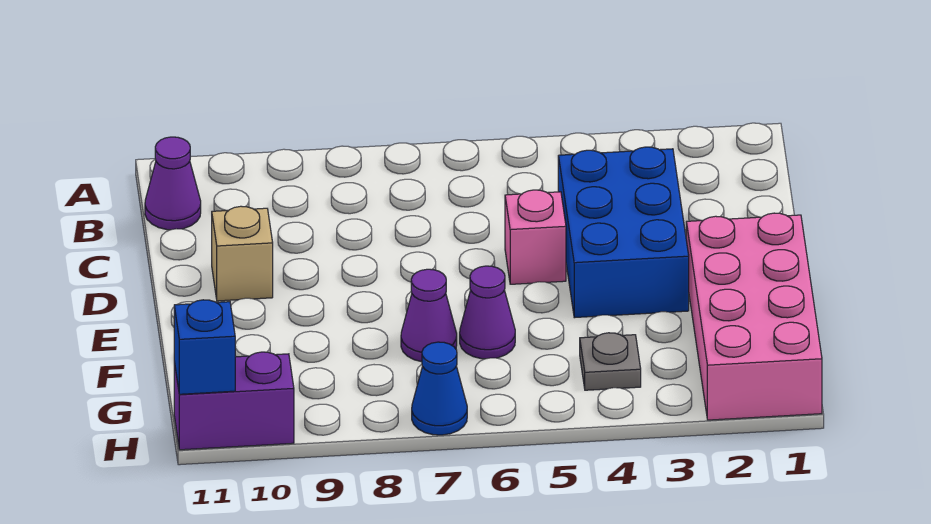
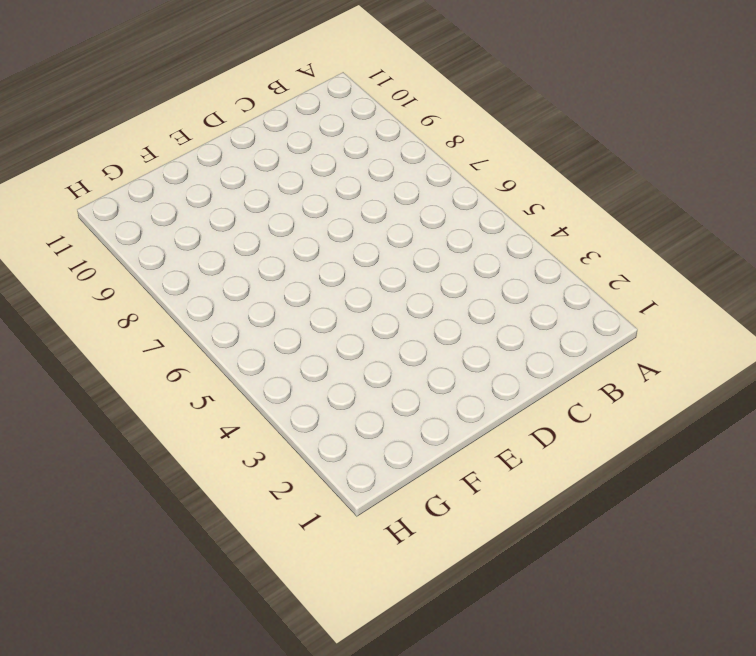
none -> purple cone B11 level 1
none -> blue brick C3:E4 level 1

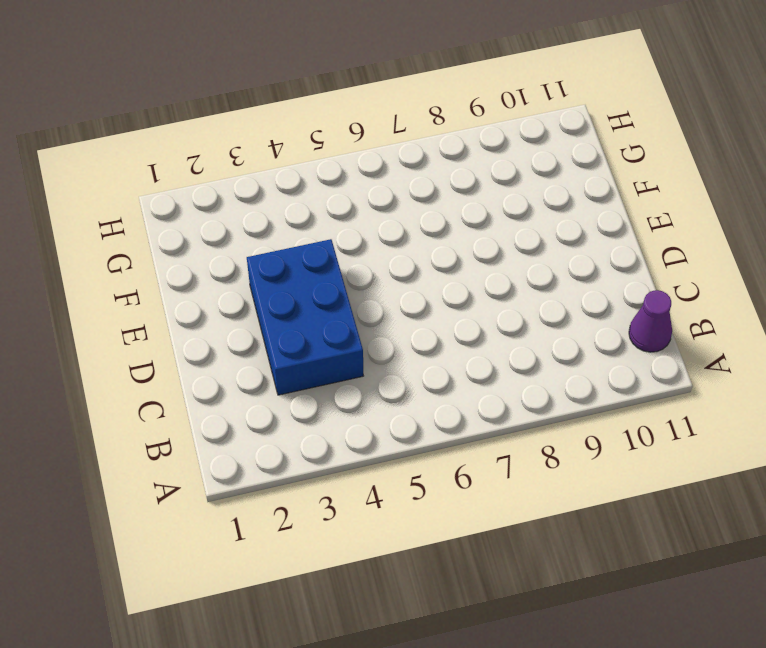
none -> pink brick D5 level 1
none -> tan brick D10 level 1

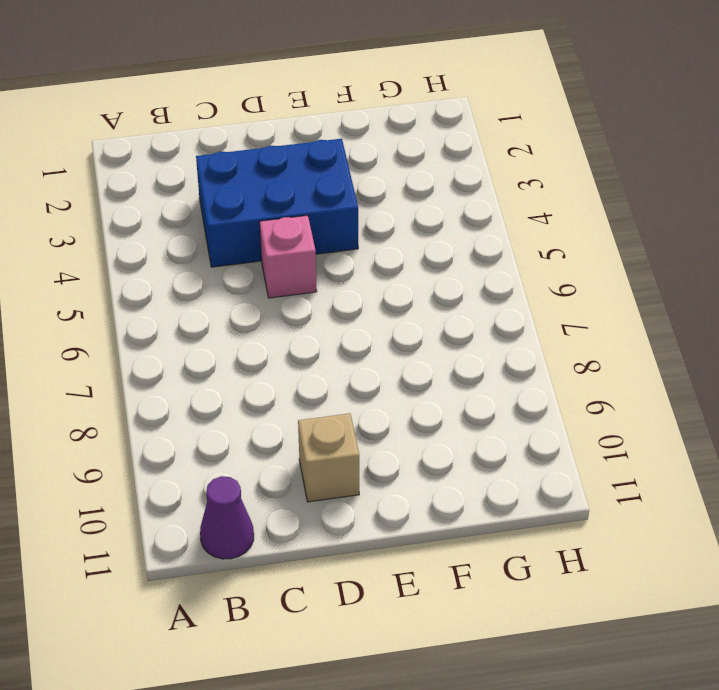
none -> pink brick E1:H2 level 1
none -> purple cone F6 level 1

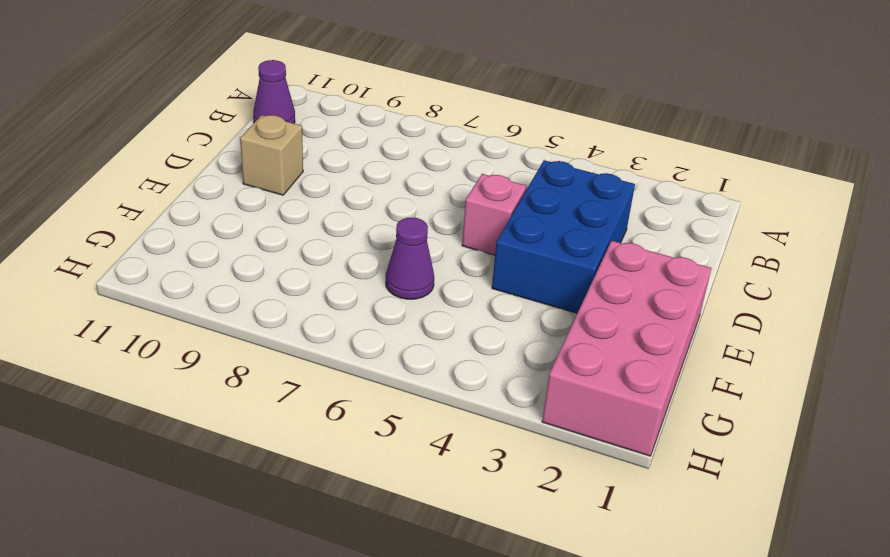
none -> purple cone F7 level 1
none -> grey plate G4 level 1

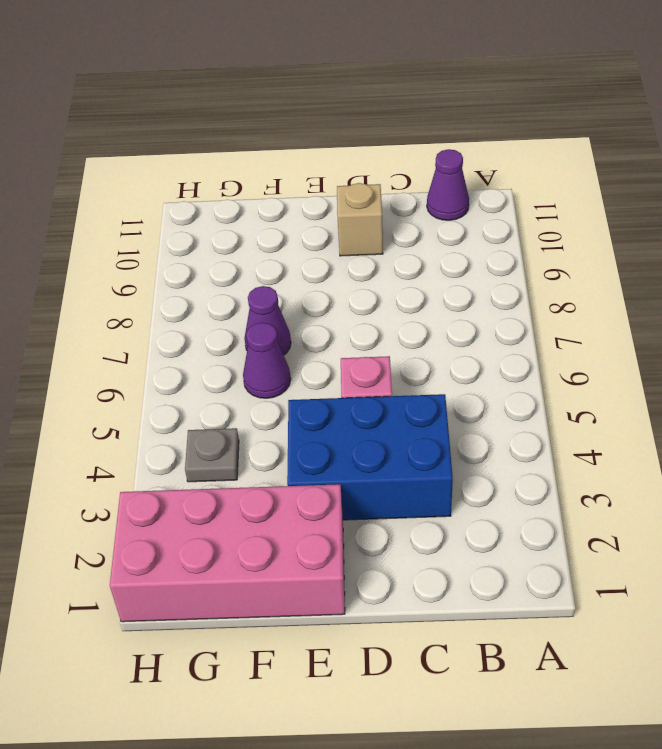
none -> blue cone H7 level 1
none -> purple brick H10:H11 level 1

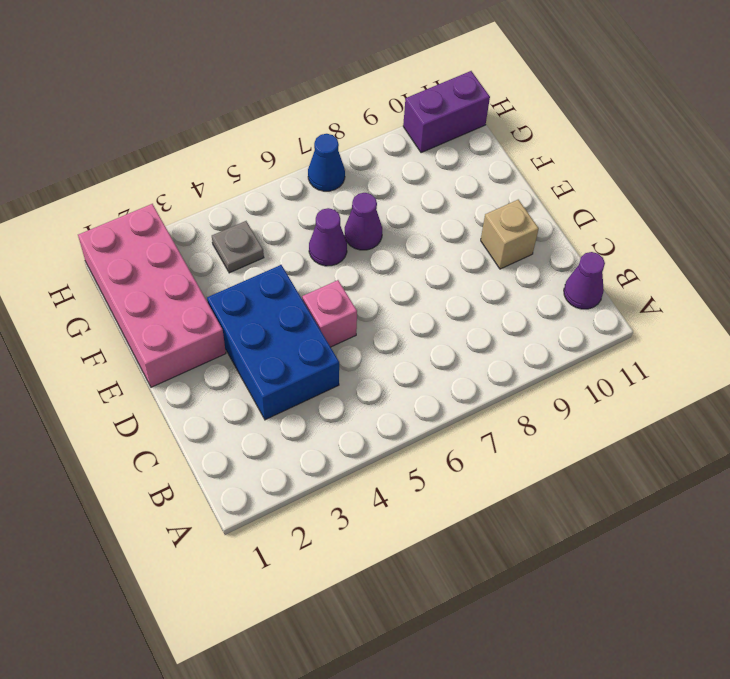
none -> blue brick H11 level 2

